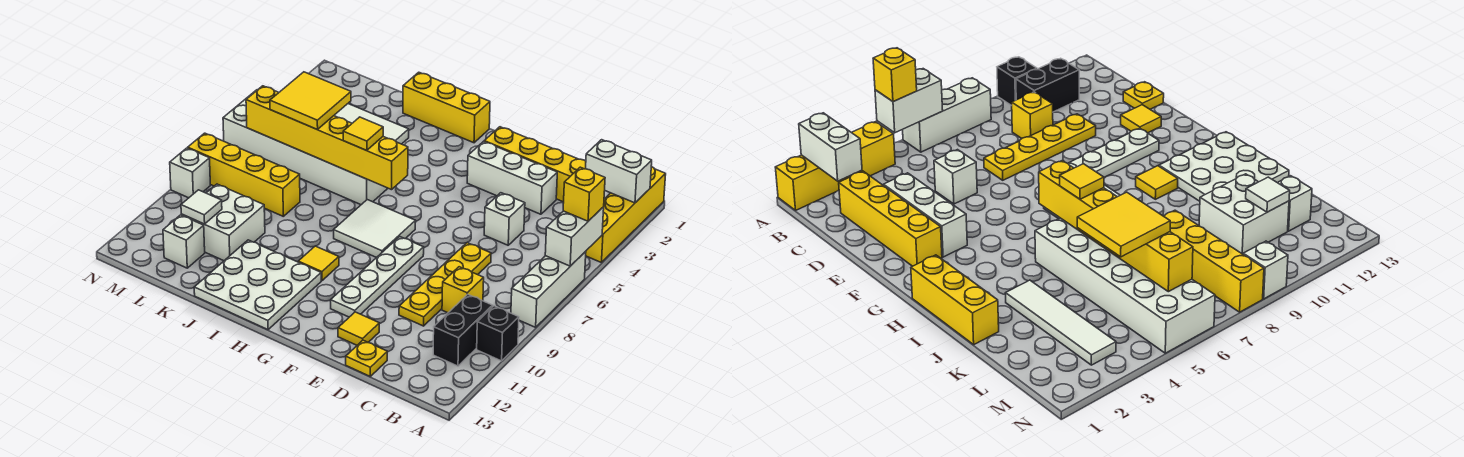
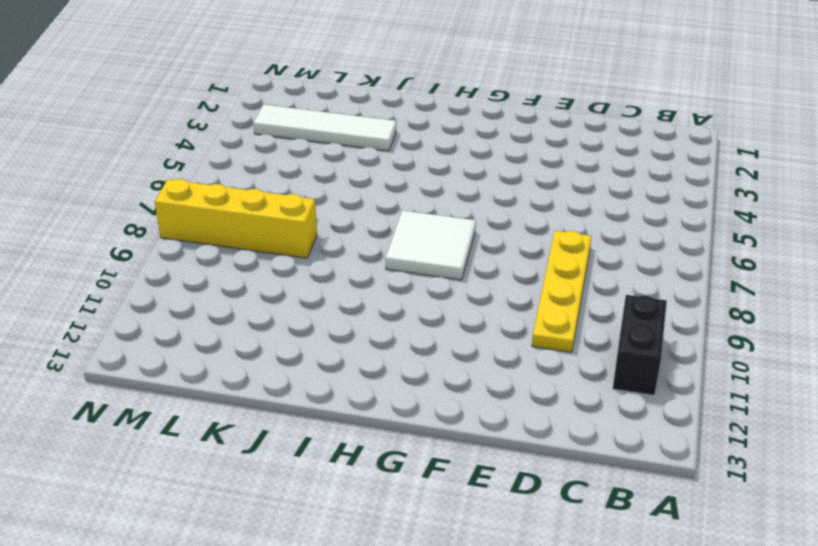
none -> yellow brick A1:A4 level 1
none -> white brick A6:A8 level 1
none -> black brick A10 level 1

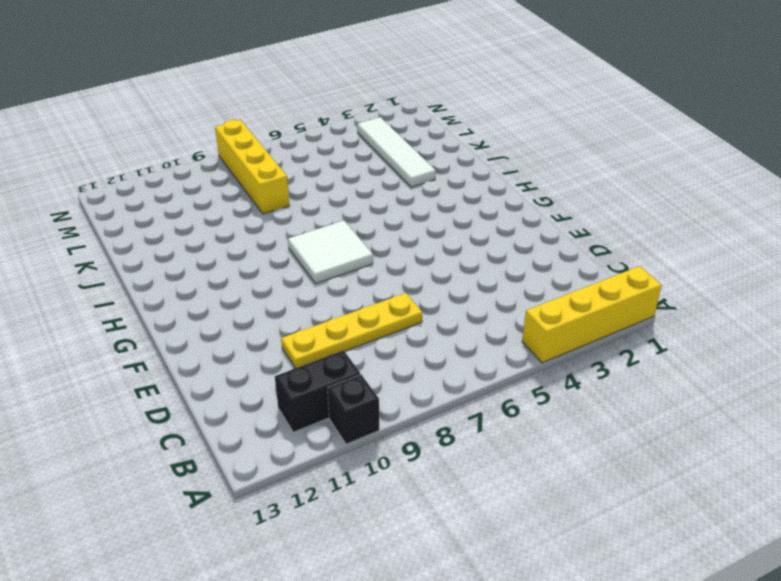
none -> white brick A6:A8 level 1
none -> yellow brick C2:F2 level 1
none -> yellow brick C9 level 1

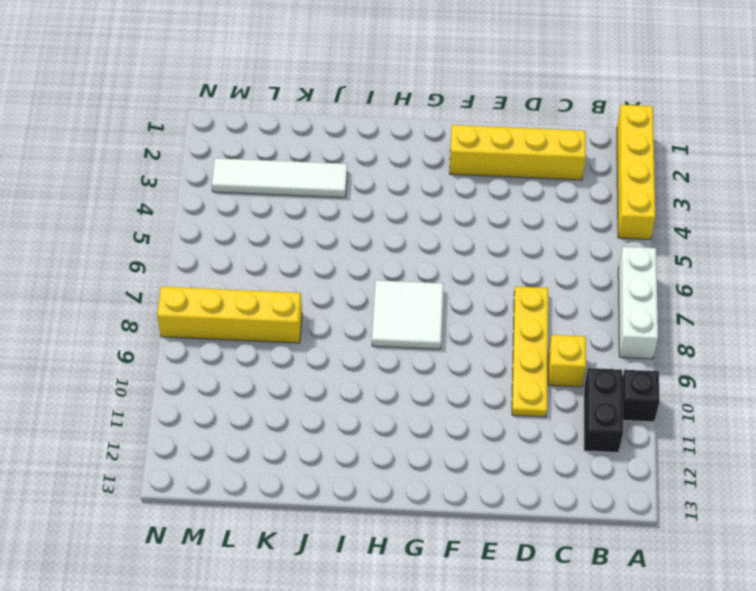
none -> white brick D3:F3 level 1
none -> white brick D5 level 1
none -> yellow plate D13 level 1

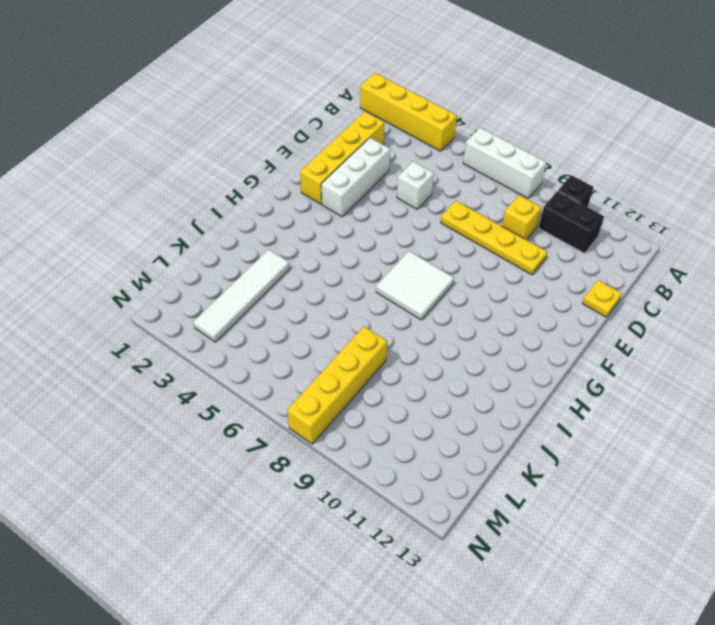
none -> yellow tile E12 level 1
none -> white plate F8:F11 level 1
none -> yellow brick H1:J1 level 1

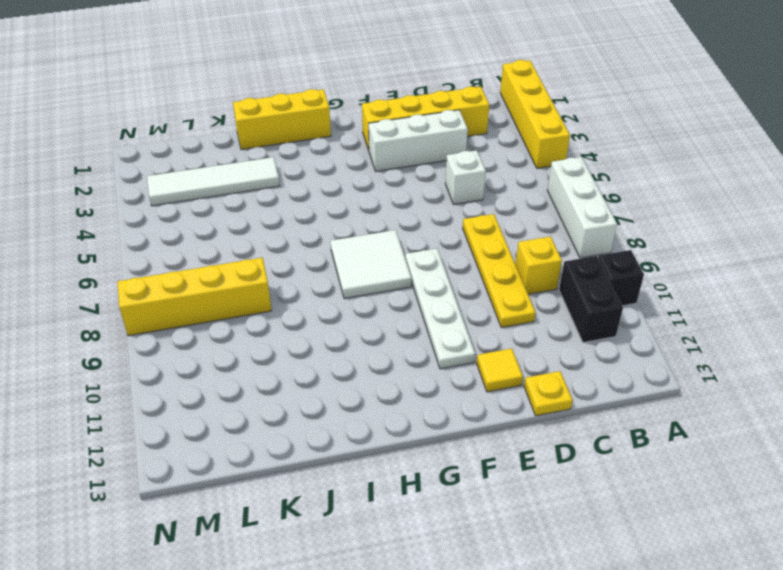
none -> yellow tile H10 level 1
none -> white plate H11:J13 level 1
none -> white brick I5:N6 level 1

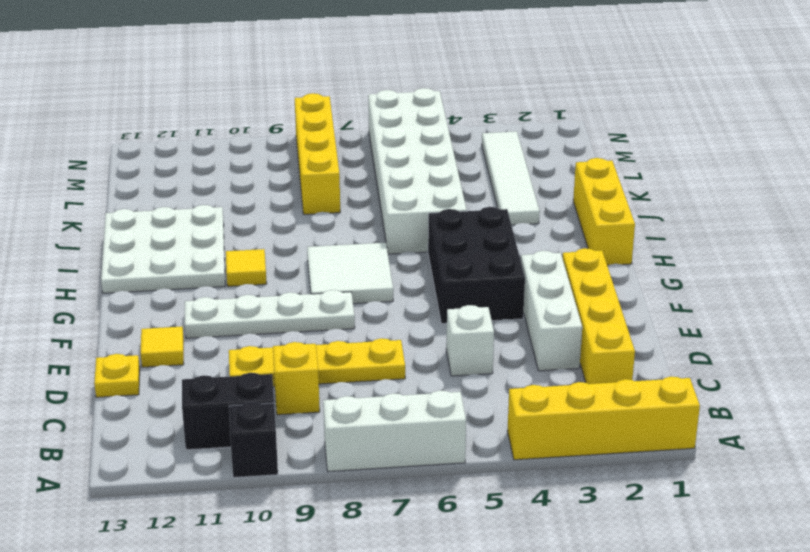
black brick F4:H5 level 1 -> none
none -> white brick K10:L11 level 1
none -> white brick L12 level 1
none -> white brick N9 level 1

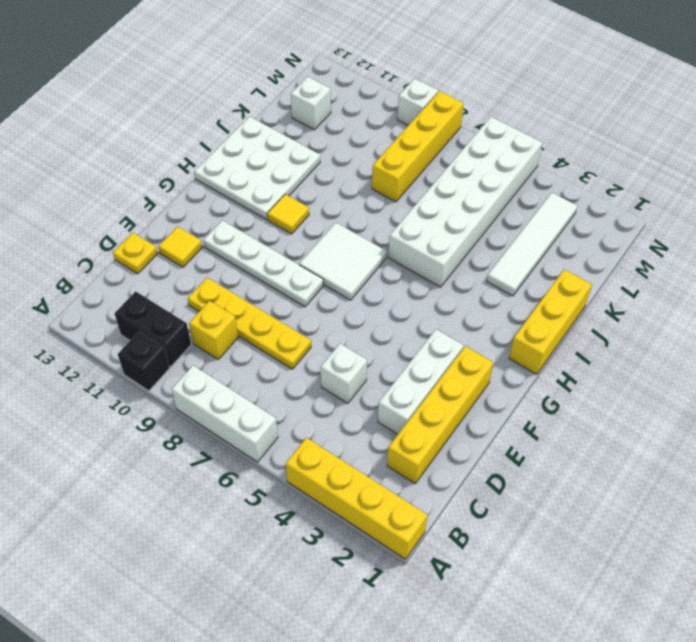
none -> white brick K10:L11 level 1
none -> white brick A2:B2 level 2
none -> white brick A5:A6 level 2

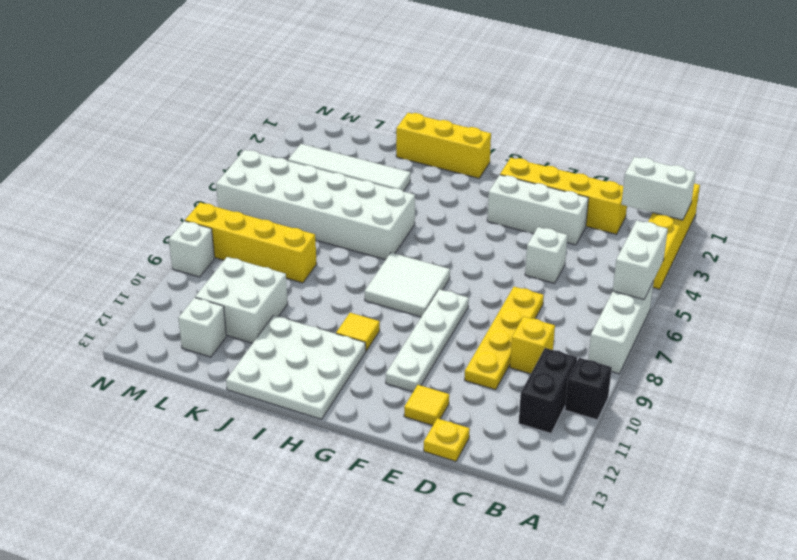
none -> yellow brick H6:M6 level 2
none -> white tile L11 level 2
none -> yellow brick A5 level 3

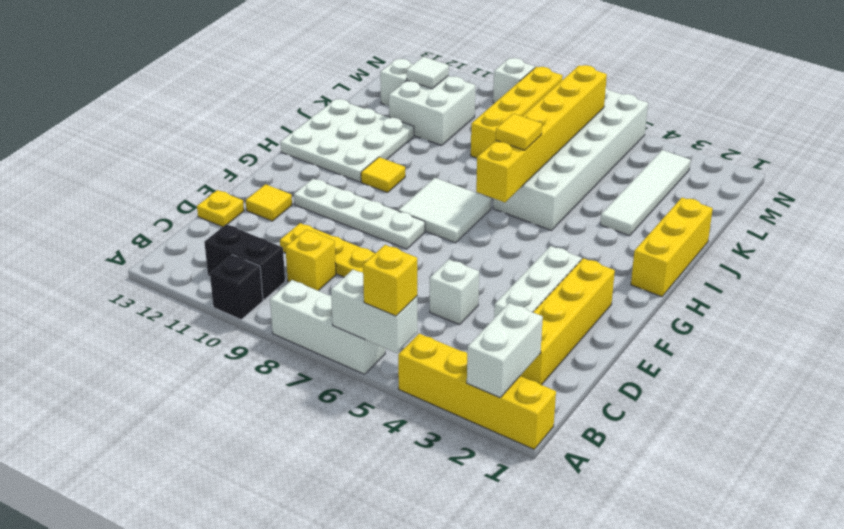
none -> yellow tile K5:L6 level 3

